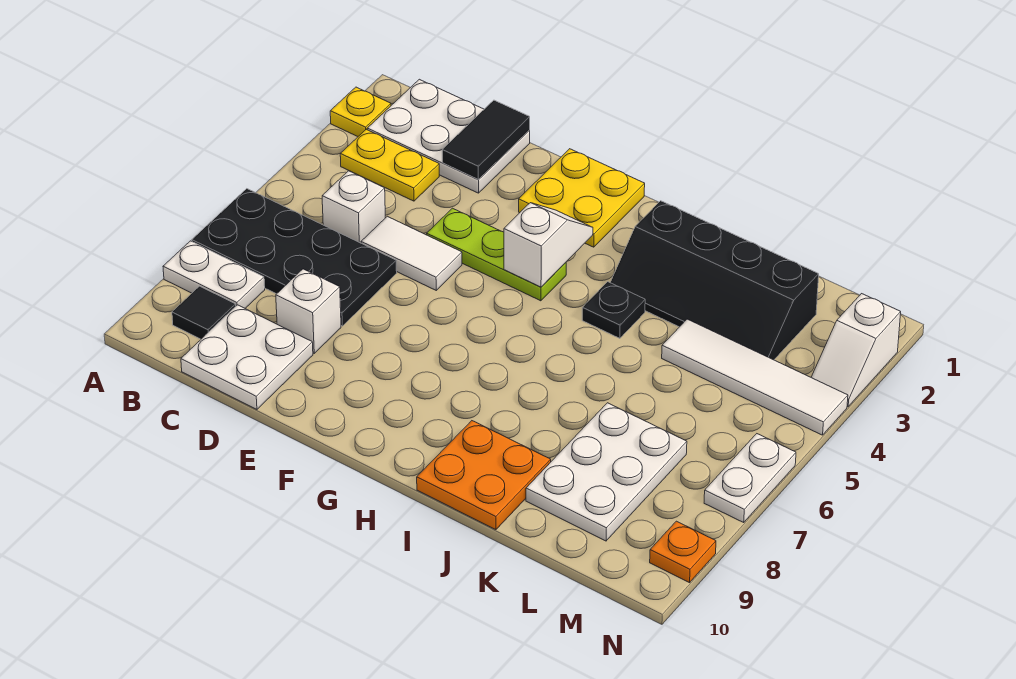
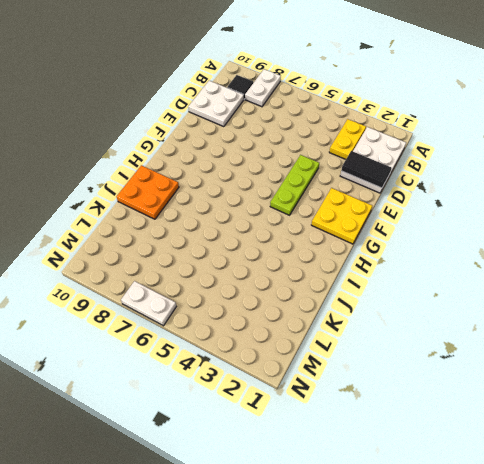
none -> yellow plate A2 level 1
none -> black plate A6:D7 level 1
none -> white brick C5 level 1

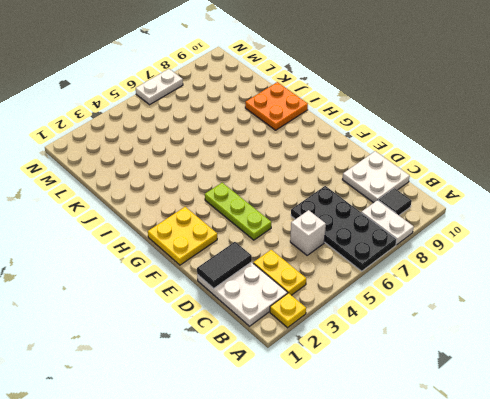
none -> white tile D5:E5 level 1
none -> white brick D8 level 1
none -> black slope I2:L3 level 1 top 2

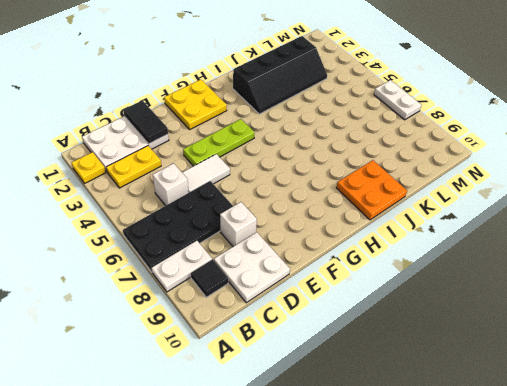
none -> black plate I4 level 1
none -> white tile K4:N4 level 1
none -> white plate K7:L9 level 1

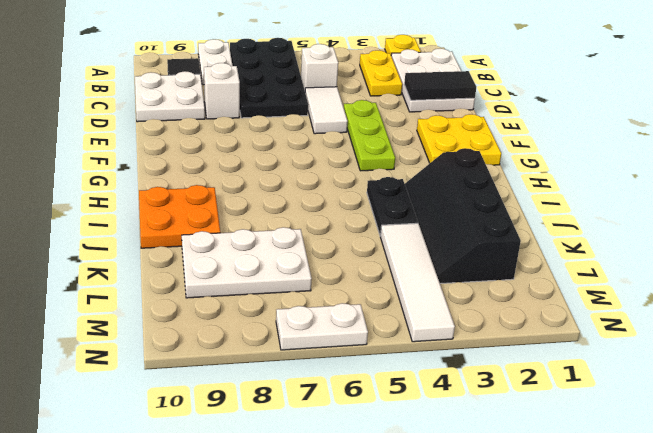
black plate I4:J4 level 1 -> black plate I4 level 1
none -> white slope N2:N3 level 1 top 2
none -> orange plate N9 level 1
none -> white slope G3:G4 level 2 top 4

